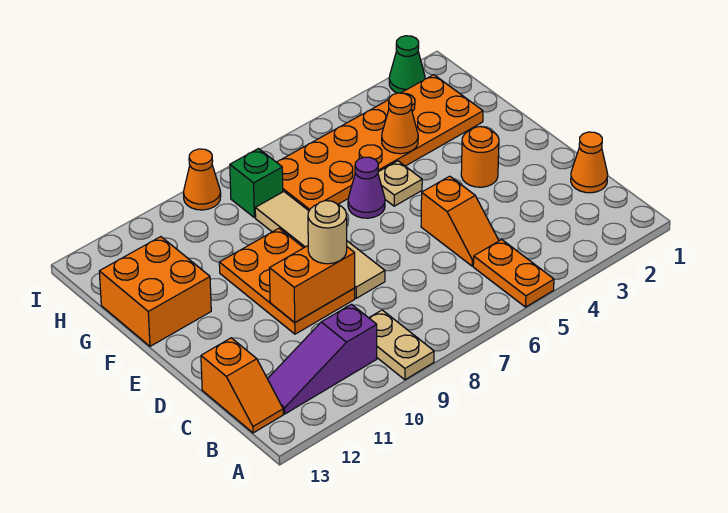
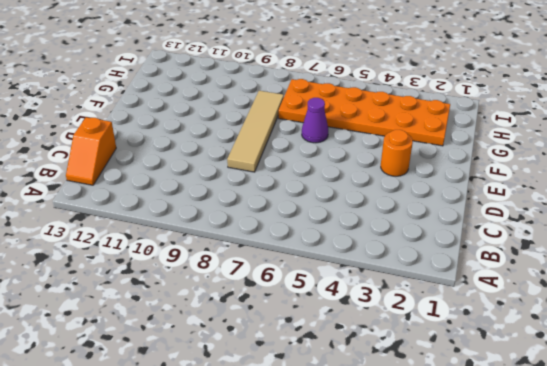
none -> orange plate A5:B5 level 1
none -> tan plate A9:B9 level 1
none -> purple slope B10:B12 level 1 top 10

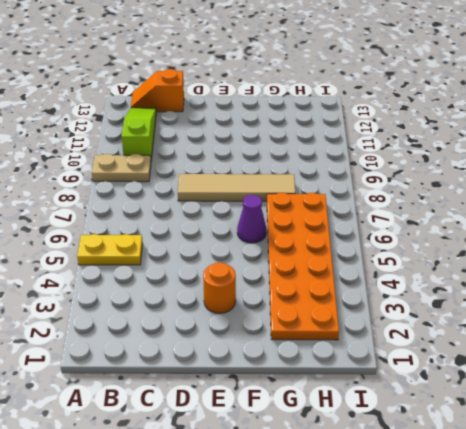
yellow plate A5:B5 level 1 -> orange plate A5:B5 level 1
lime slope B10:B12 level 1 top 10 -> purple slope B10:B12 level 1 top 10
none -> orange cone C1 level 1
none -> orange slope C5:D5 level 1 top D
none -> orange plate D9:F10 level 1

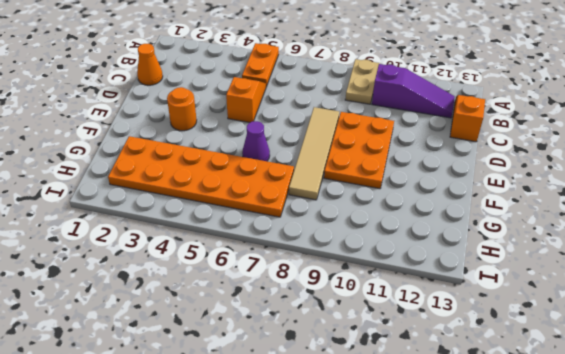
none -> tan plate F5 level 1
none -> orange brick F12:G13 level 1
none -> green brick H8 level 1

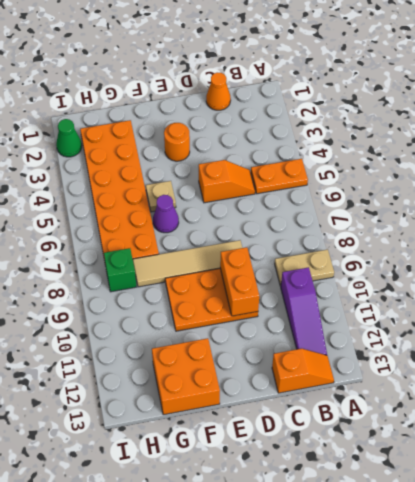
none -> orange cone I9 level 1
none -> orange cone G4 level 2
none -> tan round brick D9 level 3

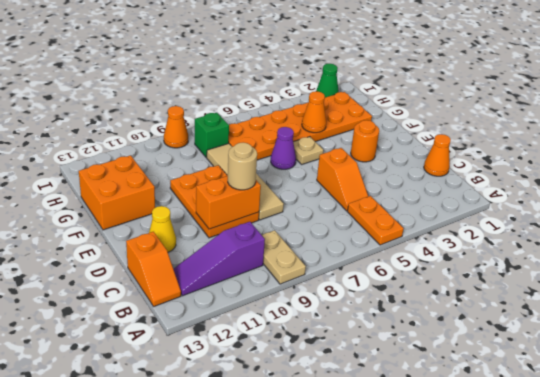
yellow cone D12 level 1 -> none

